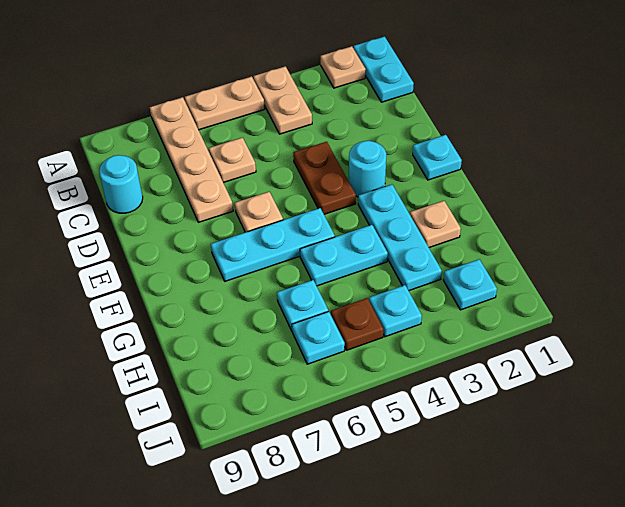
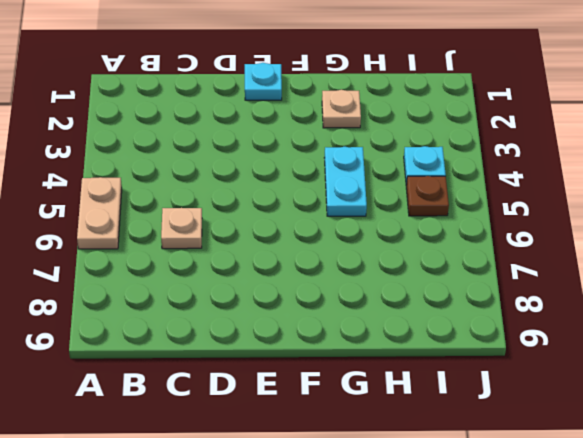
none -> cyan plate A1:B1 level 1
none -> tan plate A2 level 1
none -> tan plate A4:B4 level 1

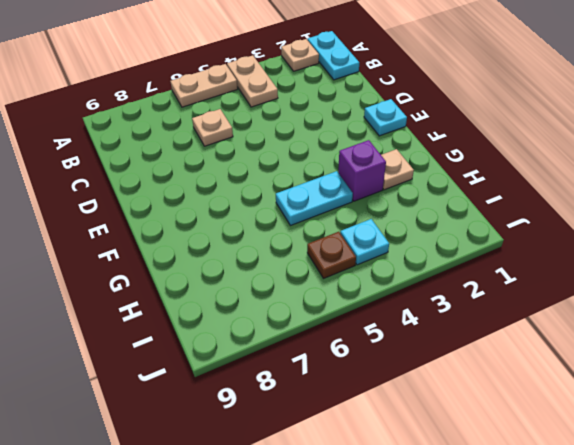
purple brick G3 level 1 -> cyan plate F3:H3 level 1
none -> tan plate A7:D7 level 1
none -> cyan round brick C9 level 1
none -> brown plate D4:E4 level 1

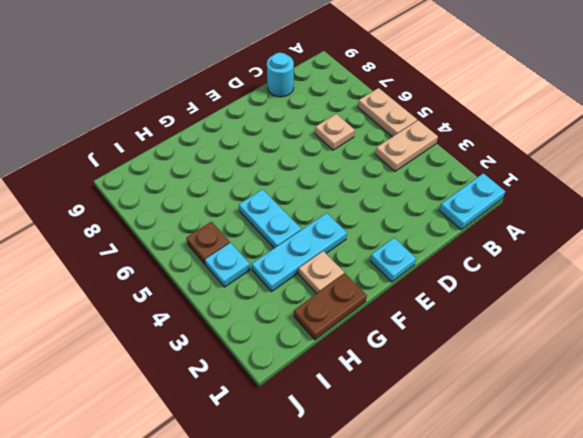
brown plate G1:H1 level 1 -> brown plate D4:E4 level 1
none -> tan plate A2 level 1
none -> tan plate A7:D7 level 1
none -> cyan round brick E3 level 1

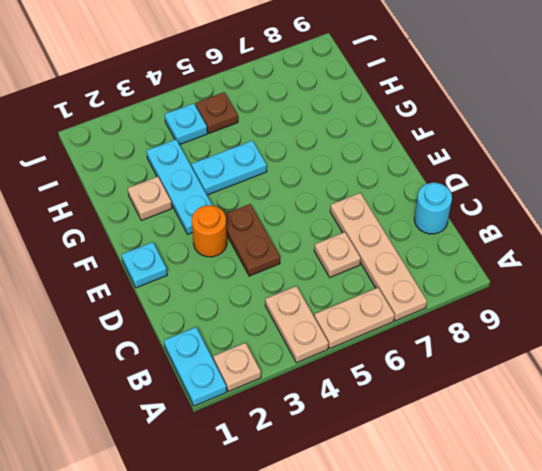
orange round brick E3 level 1 -> cyan round brick E3 level 1
none -> tan plate E6 level 1
none -> cyan plate F5:F7 level 1
none -> cyan plate H6 level 1

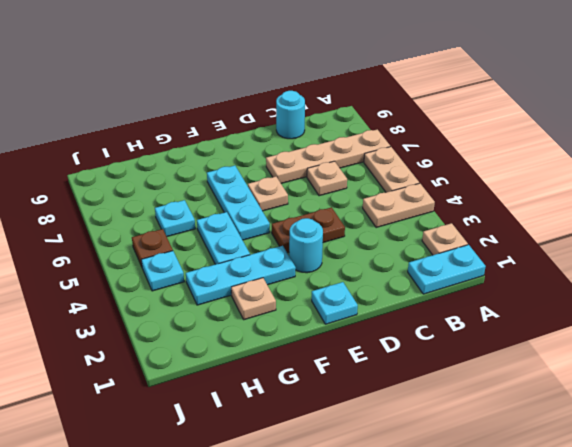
none -> cyan plate I2 level 1
none -> cyan plate I6 level 1

